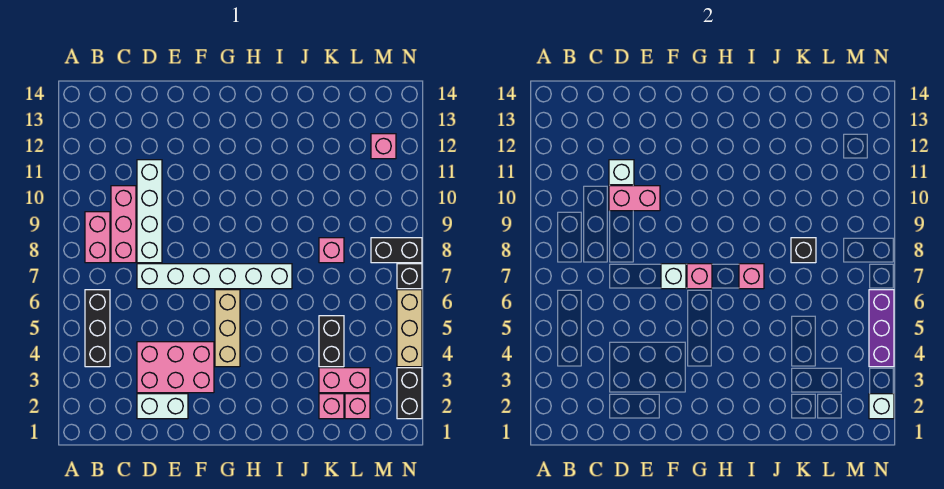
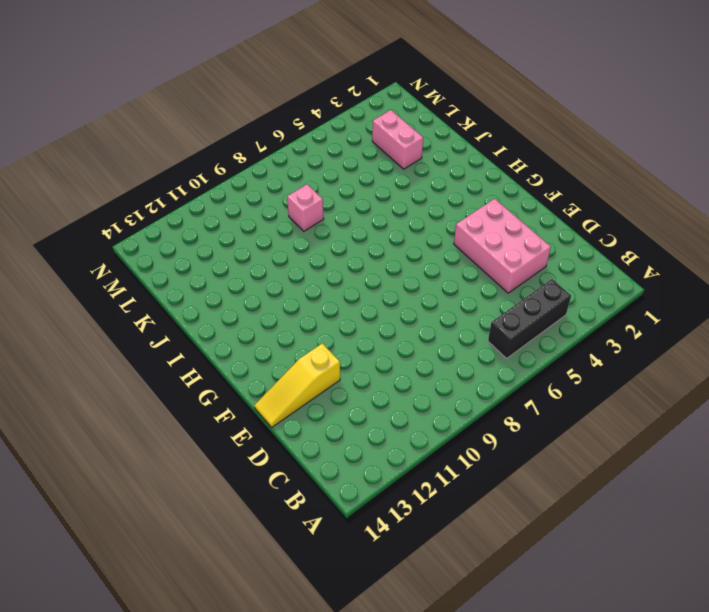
yellow slope E12:E14 level 1 top 12 -> none
none -> pink brick B8:B9 level 1
none -> pink brick C8:C10 level 1
none -> white brick D2:E2 level 1

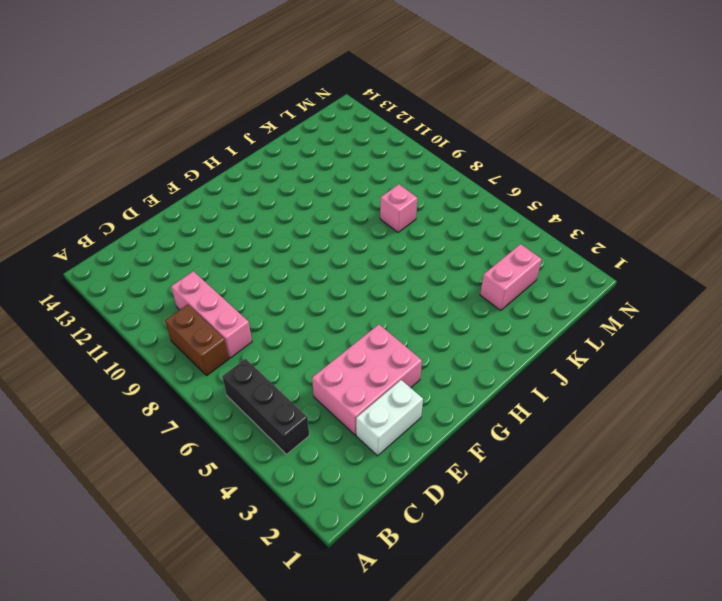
brown brick B8:B9 level 1 -> pink brick B8:B9 level 1
none -> white brick D7:I7 level 1
none -> white brick D8:D11 level 1
none -> tan brick G4:G6 level 1

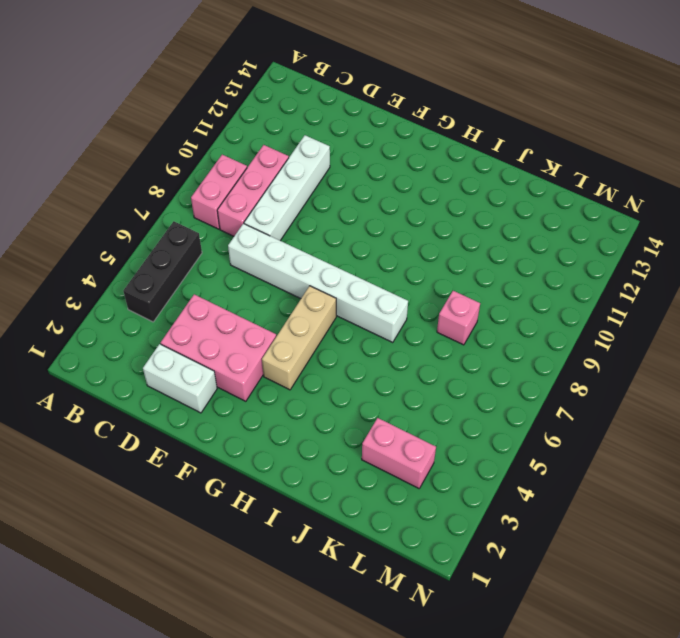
none -> pink brick K2 level 1
none -> black brick K4:K5 level 1
none -> pink brick L2 level 1

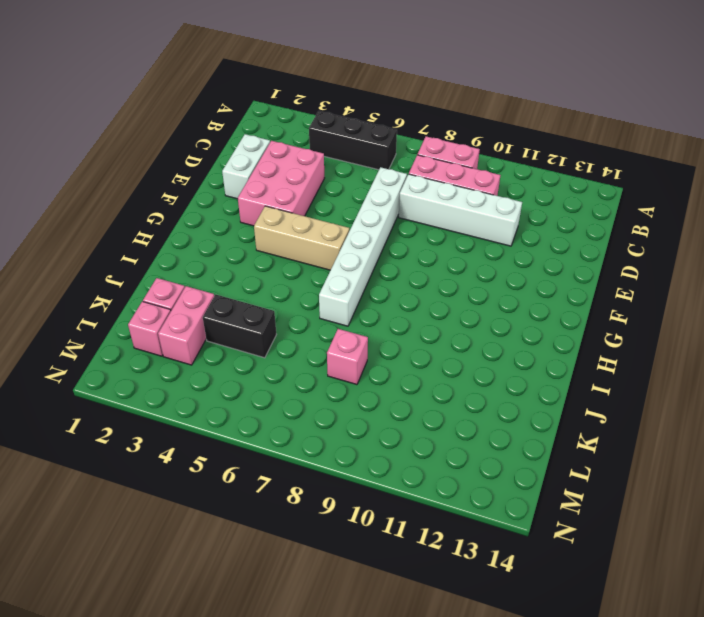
none -> black brick M8:N8 level 1
none -> pink brick M12 level 1
none -> black brick N2:N3 level 1

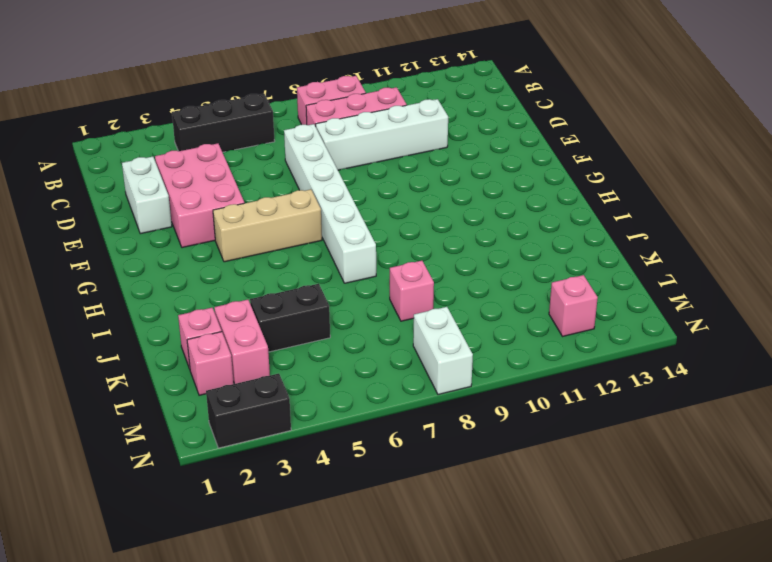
white brick M8:N8 level 1 -> black brick M8:N8 level 1
none -> tan brick N4:N6 level 1
none -> black brick N7 level 1
none -> pink brick D10:E10 level 2

